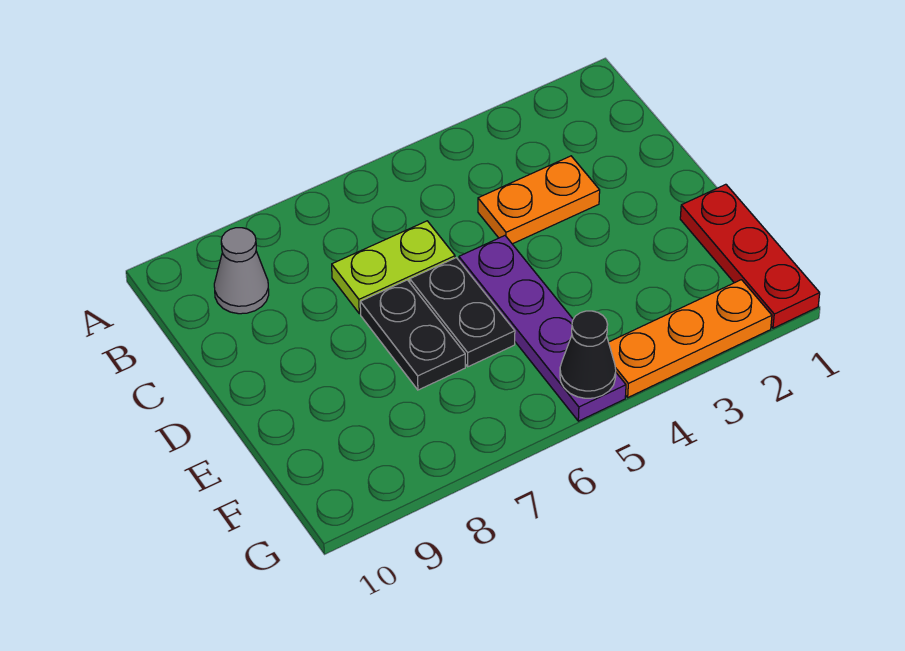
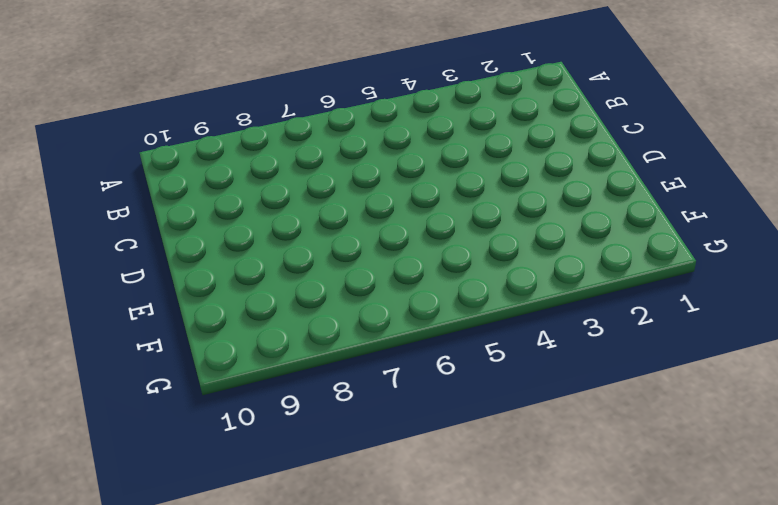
none -> grey cone B9 level 1
none -> orange plate C3:C4 level 1

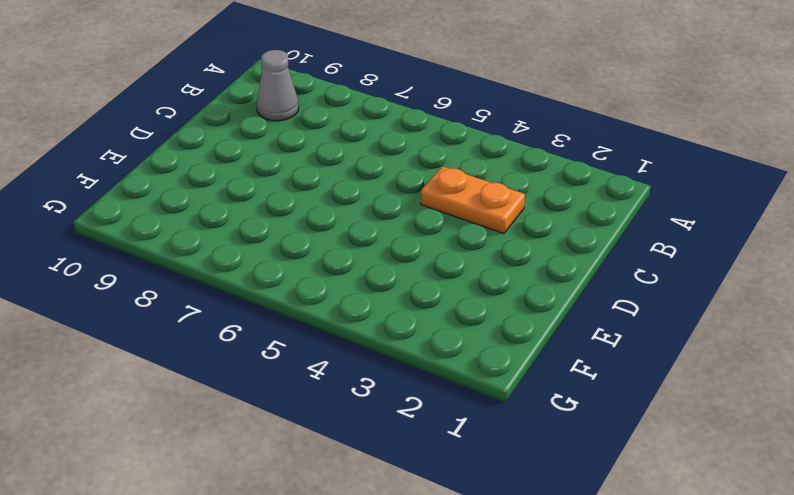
none -> lime plate C6:C7 level 1
none -> purple plate D5:G5 level 1

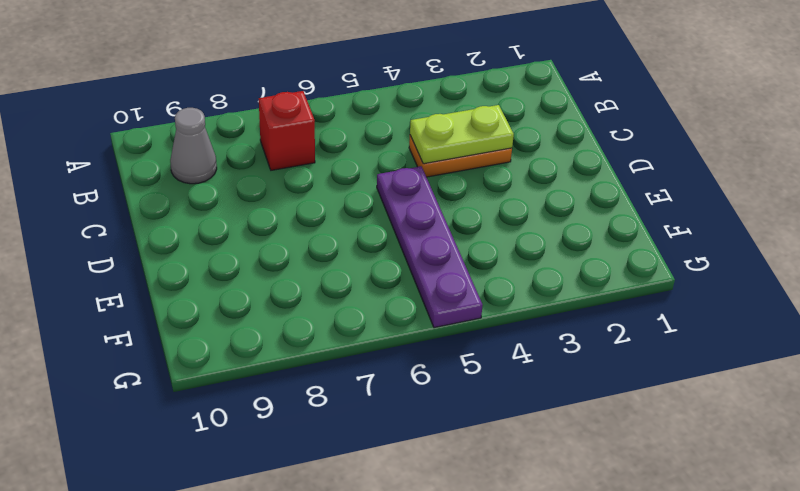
red brick B7 level 1 -> none
lime plate C3:C4 level 2 -> lime plate C6:C7 level 1
none -> black plate D6:E6 level 1
none -> black plate D7:E7 level 1

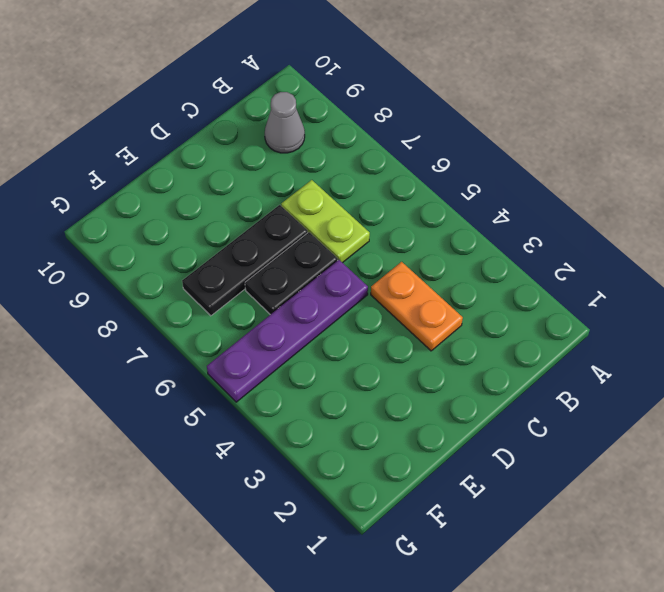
black plate D7:F7 level 1 -> black plate D7:E7 level 1
none -> red plate E1:G1 level 1
none -> orange plate G2:G4 level 1

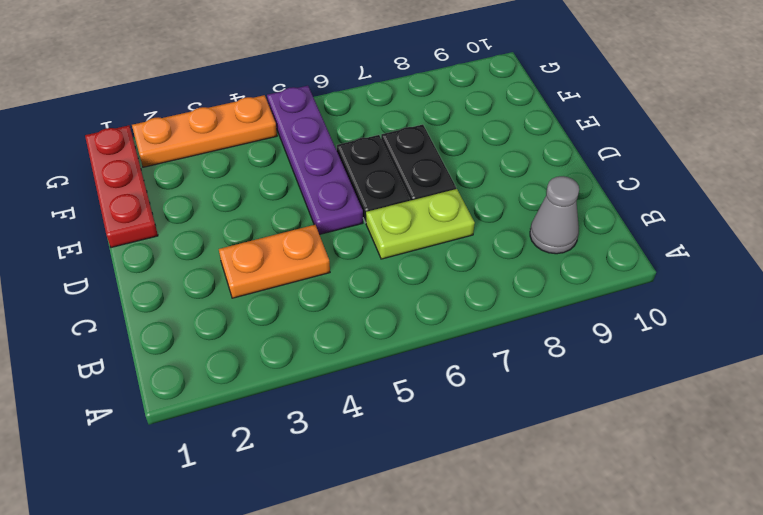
none -> black cone G5 level 2

